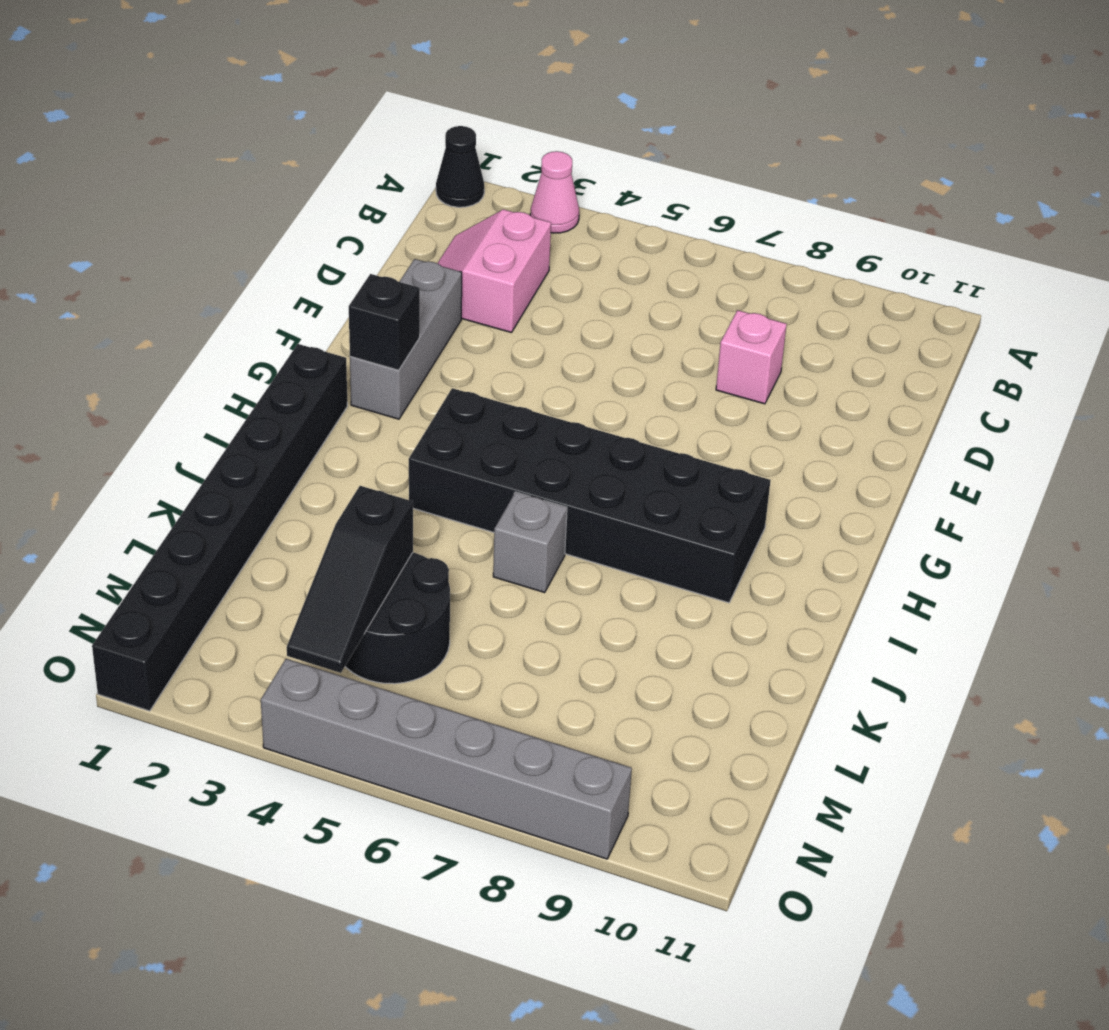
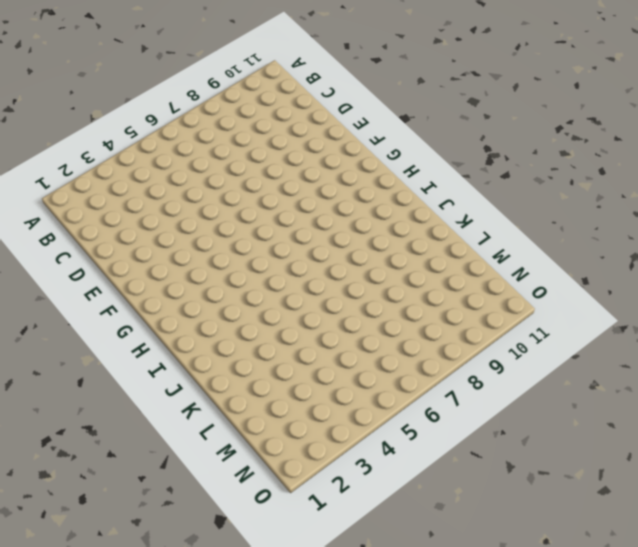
none -> black cone A1 level 1
none -> pink cone A3 level 1
none -> pink slope C2:D3 level 1 top 3

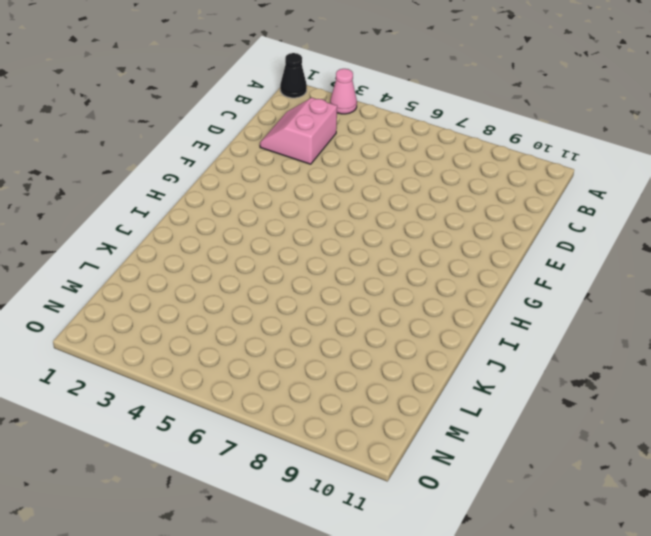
none -> pink brick D8 level 1
none -> grey brick E2:G2 level 1
none -> black brick H1:O1 level 1

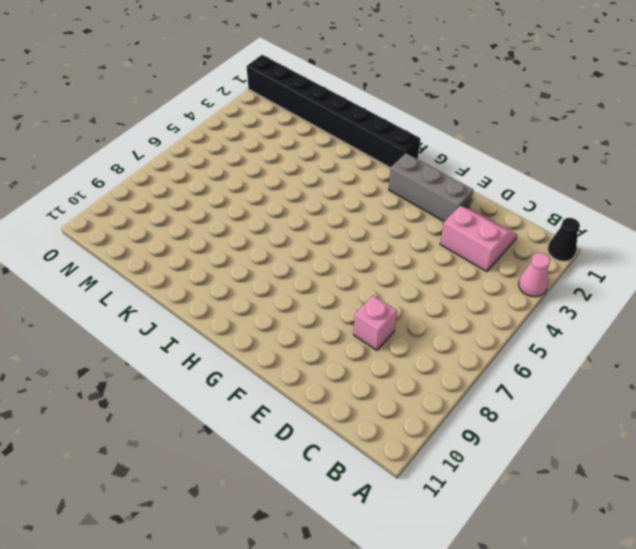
none -> black brick H4:I9 level 1
none -> grey brick J6 level 1
none -> black round brick L4:M5 level 1

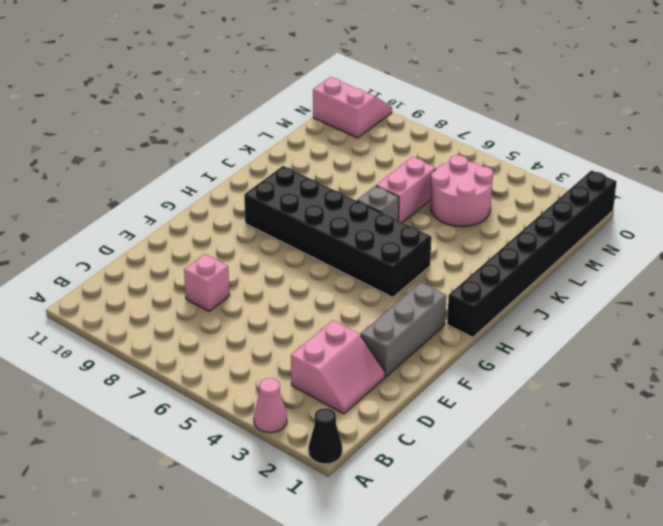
pink brick K6:L6 level 1 -> none
pink round brick L4:M5 level 1 -> black round brick L4:M5 level 1
pink slope N10:O11 level 1 top N -> none
none -> grey brick O4:O9 level 1
none -> black brick G2 level 2
none -> black slope L4:N4 level 2 top L

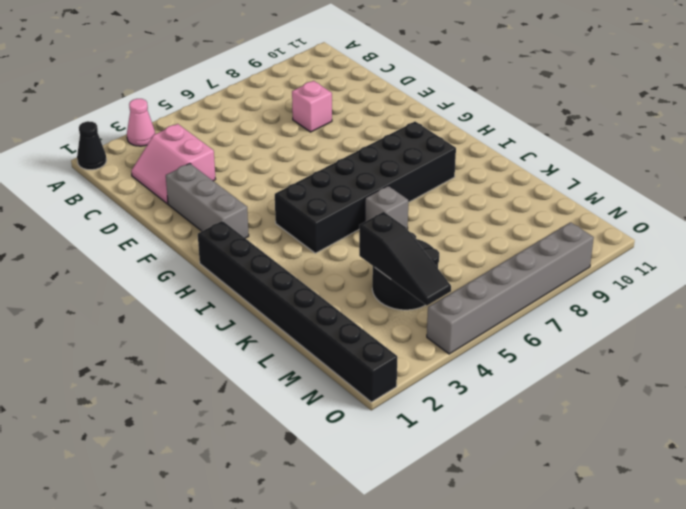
none -> black brick G2 level 2

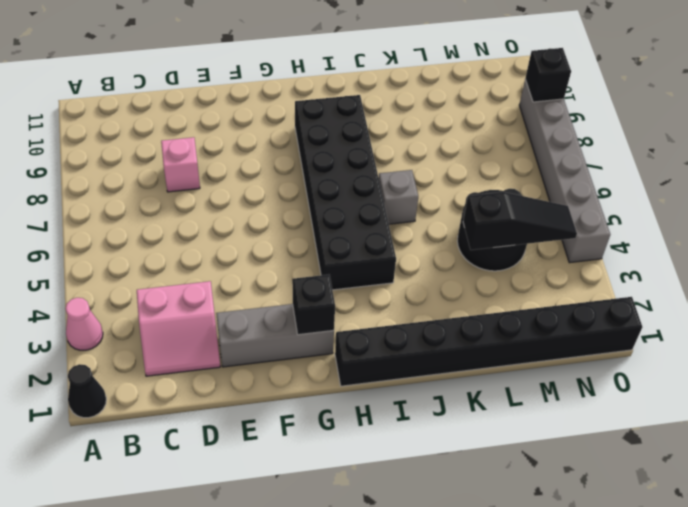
black brick O9 level 2 -> none

